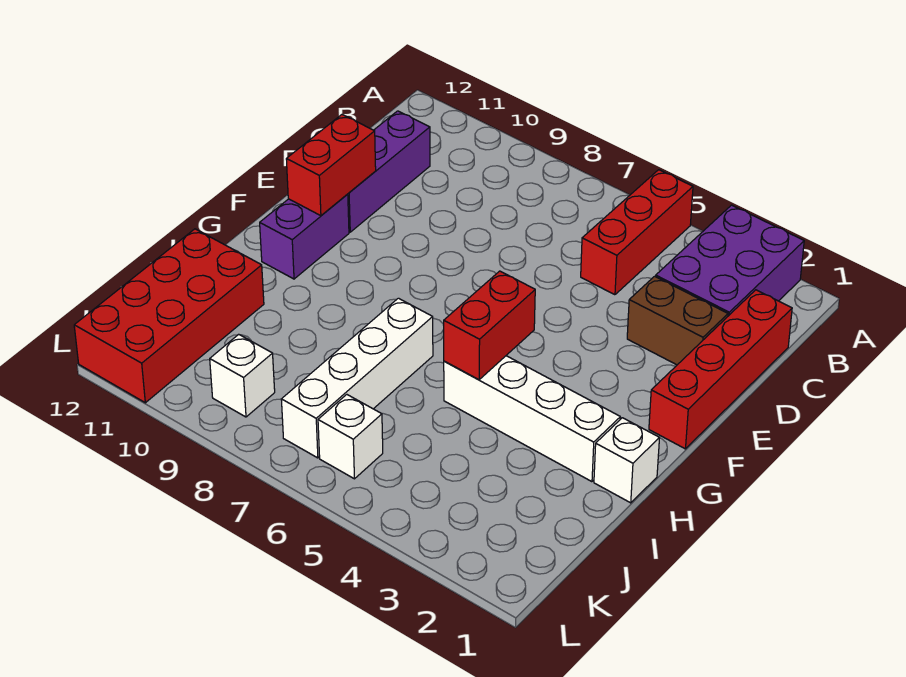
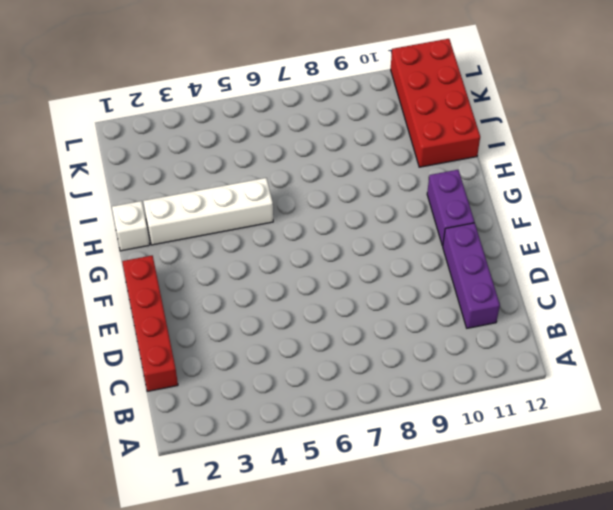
none -> purple brick A2:C3 level 1
none -> red brick A5:C5 level 1
none -> brown brick D2:D3 level 1

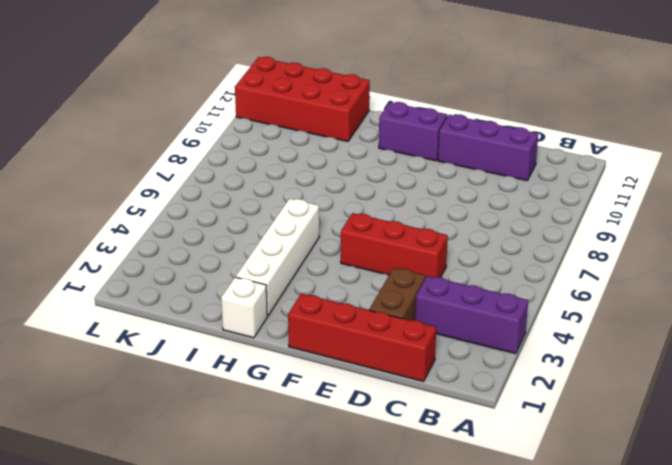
purple brick A3:C3 level 1 -> purple brick A2:C3 level 1
red brick D5:F5 level 1 -> red brick A5:C5 level 1
none -> white brick H7:K7 level 1
none -> white brick K6 level 1
none -> white brick K9 level 1

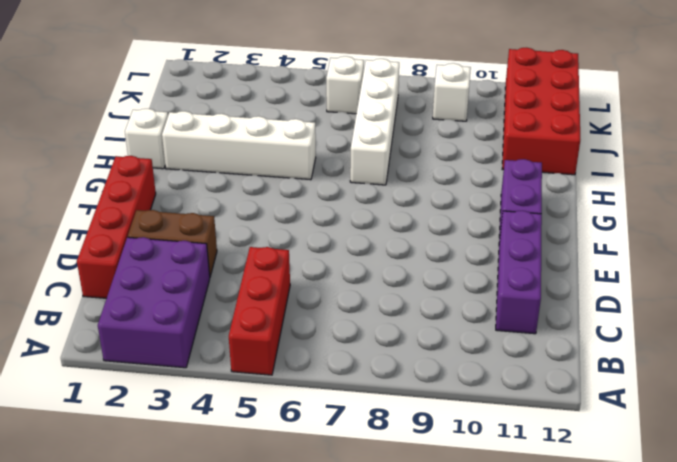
none -> red brick E11:F11 level 2
none -> red brick G5:H5 level 2

